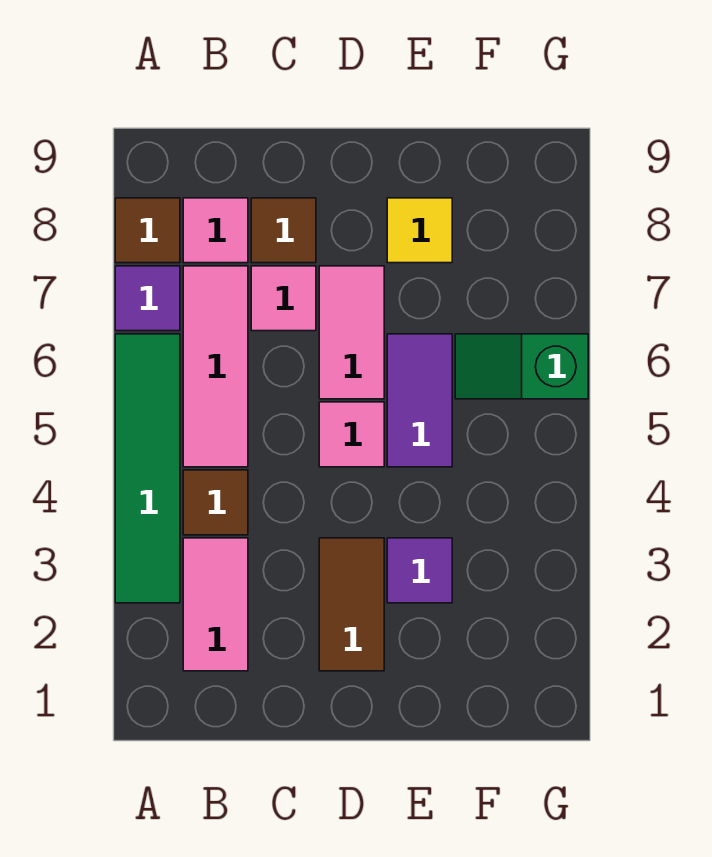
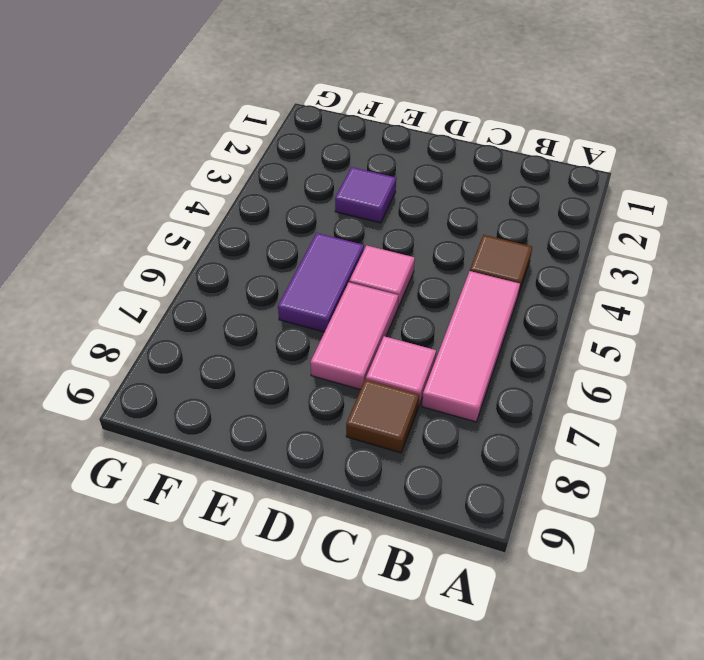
none -> green tile A3:A6 level 1
none -> purple tile A7 level 1
none -> brown tile A8 level 1

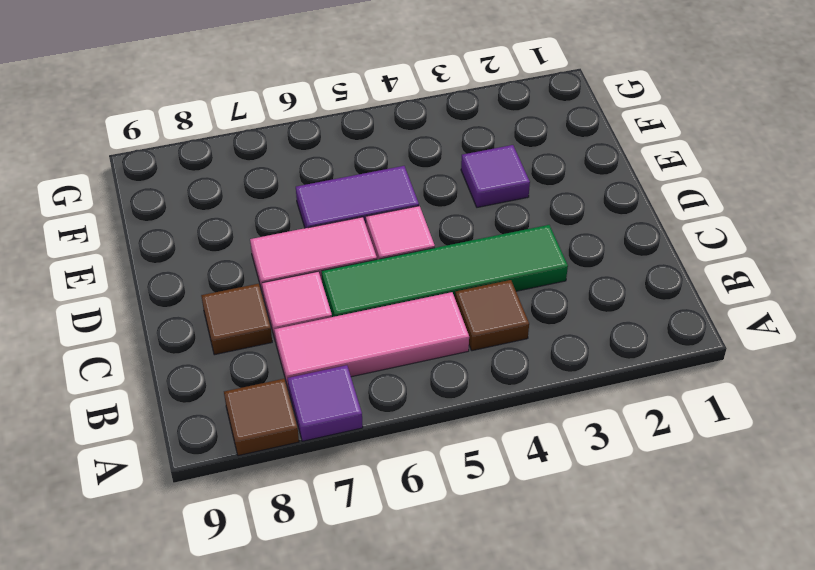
green tile C3:C6 level 1 -> green tile A3:A6 level 1
none -> pink tile B2:B3 level 1
none -> pink tile B8 level 1
none -> brown tile D2:D3 level 1

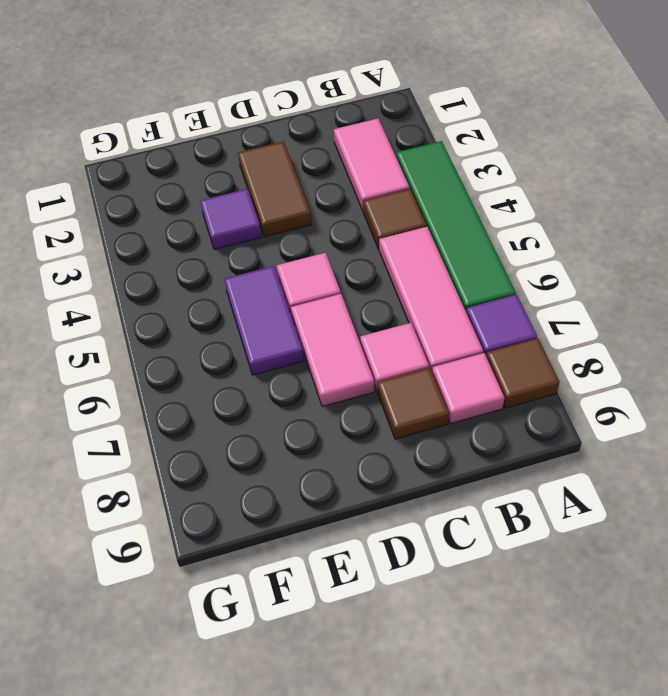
none -> yellow tile E8 level 1
none -> green slope F6:G6 level 1 top G

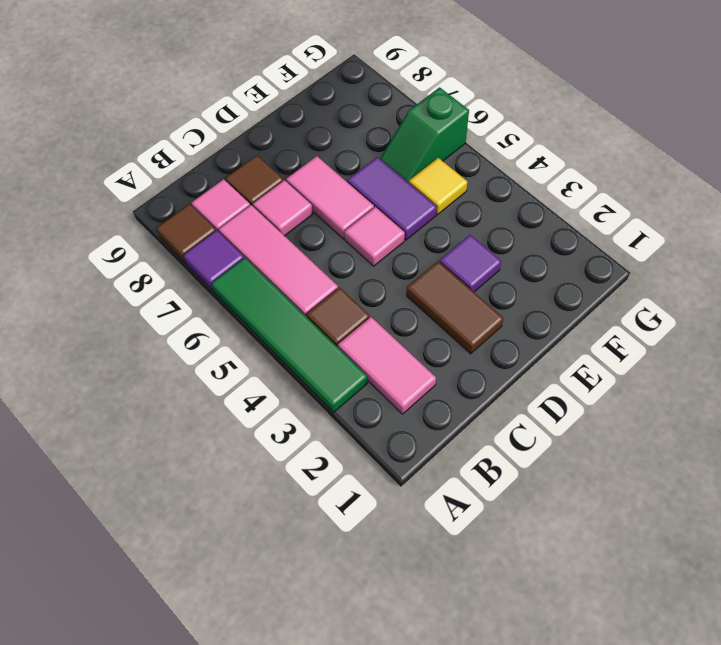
yellow tile F5 level 1 -> yellow tile E8 level 1

